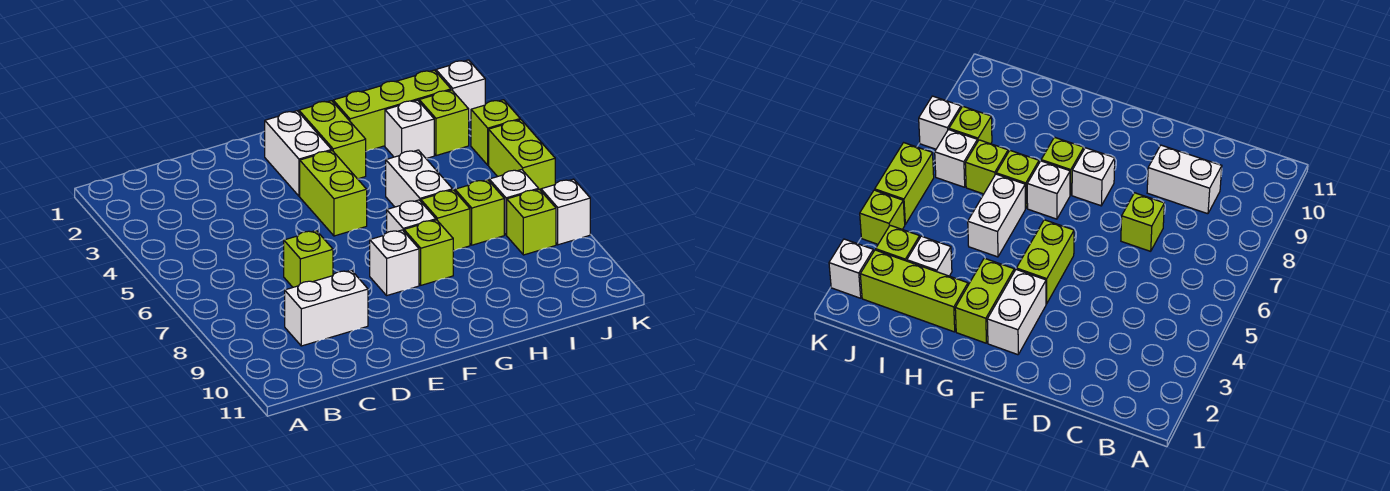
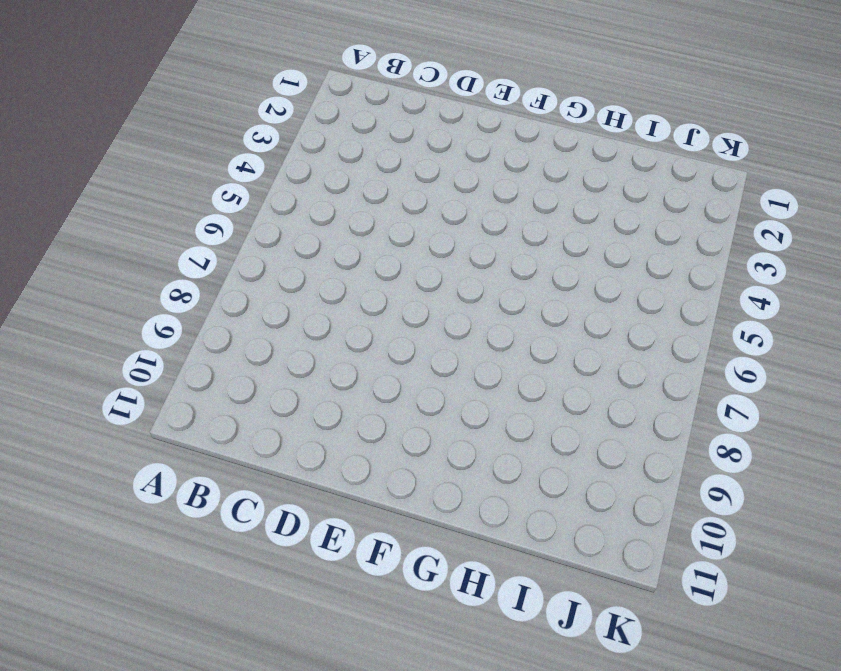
none -> white brick C9:D9 level 1
none -> lime brick D7 level 1
none -> white brick F2:F3 level 1

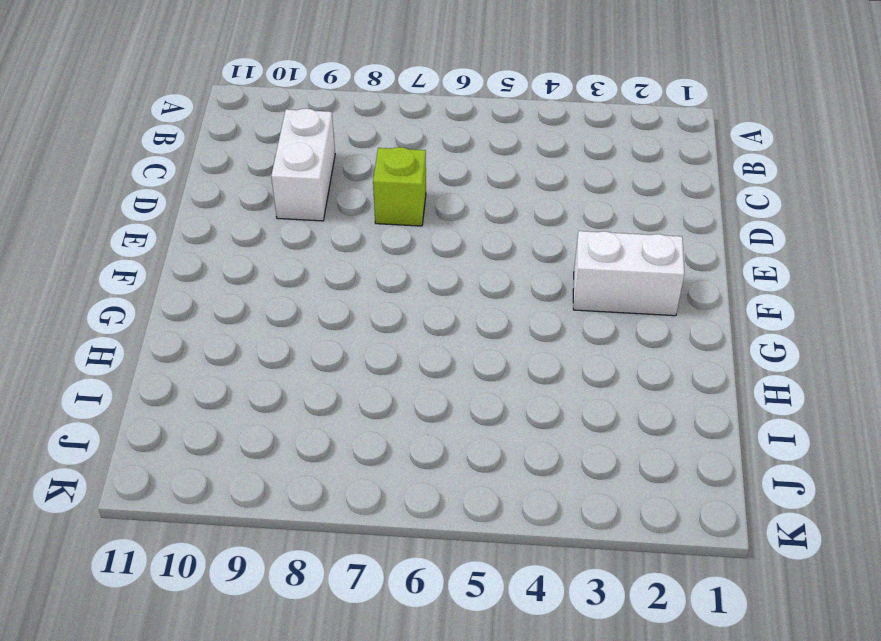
none -> lime brick F4:F5 level 1
none -> white brick F8 level 1
none -> lime brick G2:G3 level 1

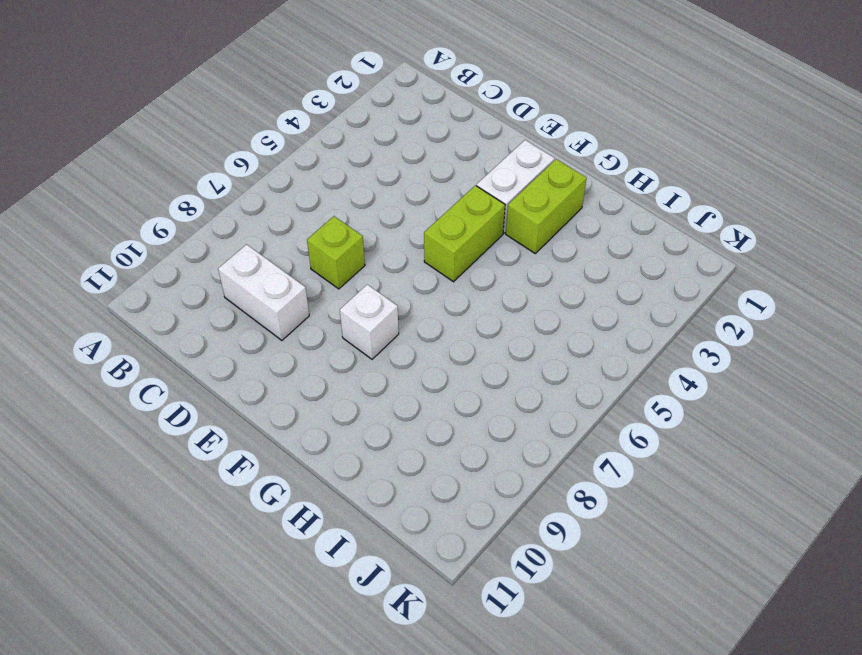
none -> white brick G7 level 1
none -> lime brick G8 level 1
none -> lime brick H2:J2 level 1

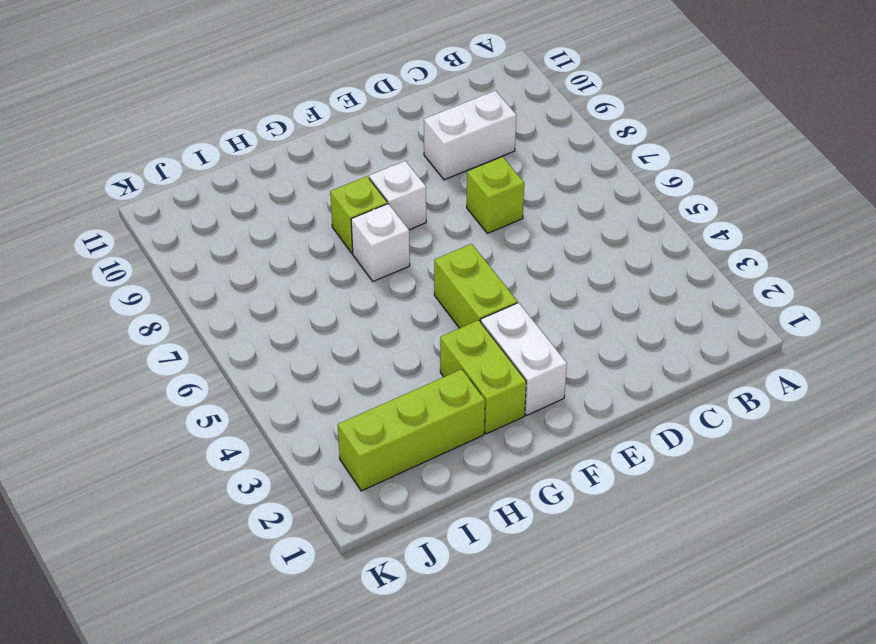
none -> white brick H5:H6 level 1
none -> lime brick H7 level 1
none -> white brick I3 level 1

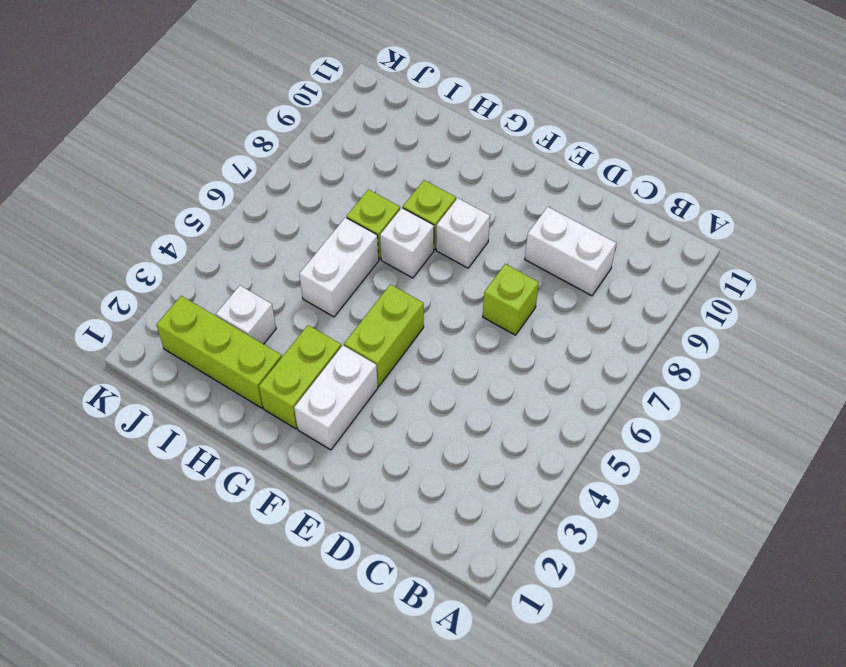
none -> lime brick I7 level 1
none -> lime brick J3 level 1
none -> white brick J7 level 1

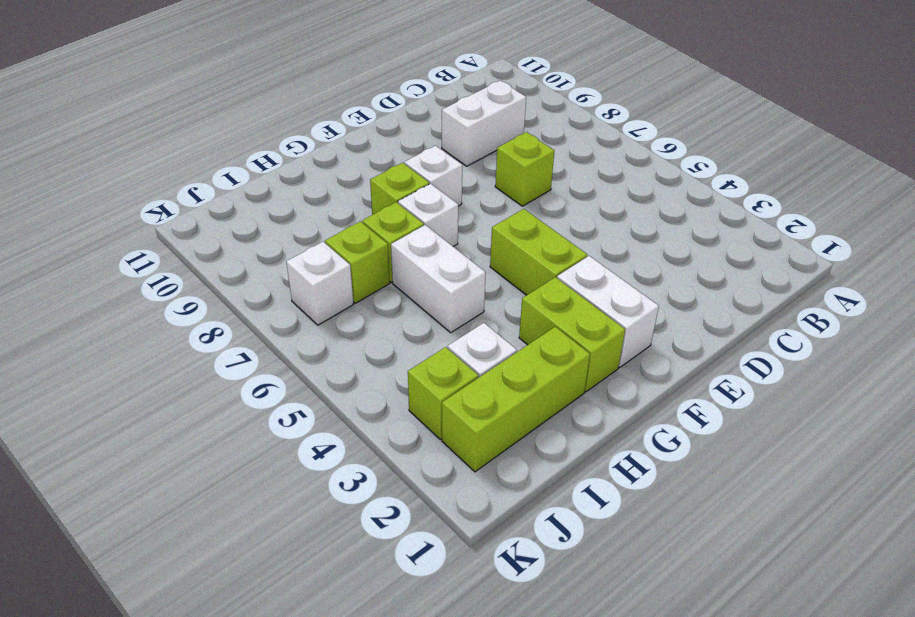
none -> lime brick J8 level 1
none -> white brick K2 level 1
none -> lime brick K4 level 1

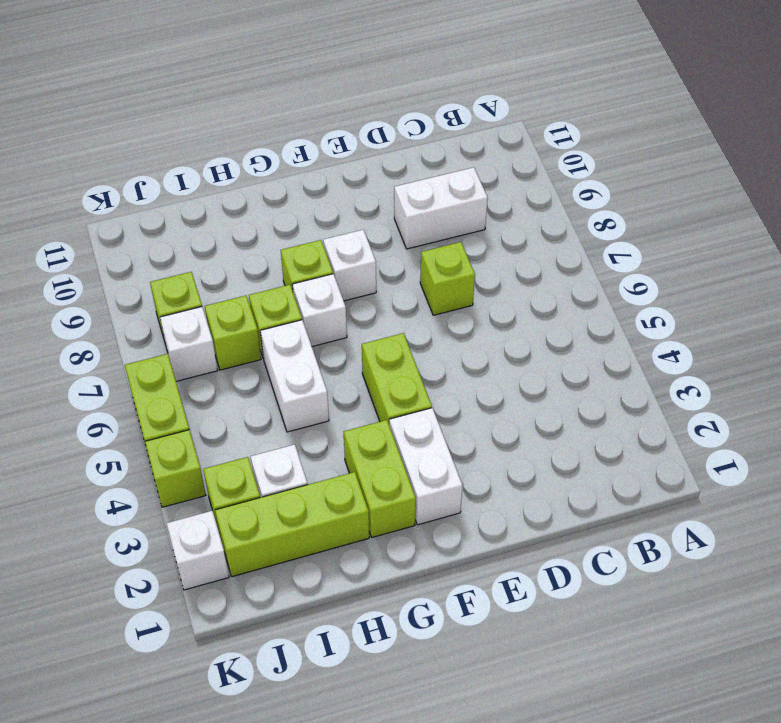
none -> white brick K8 level 1

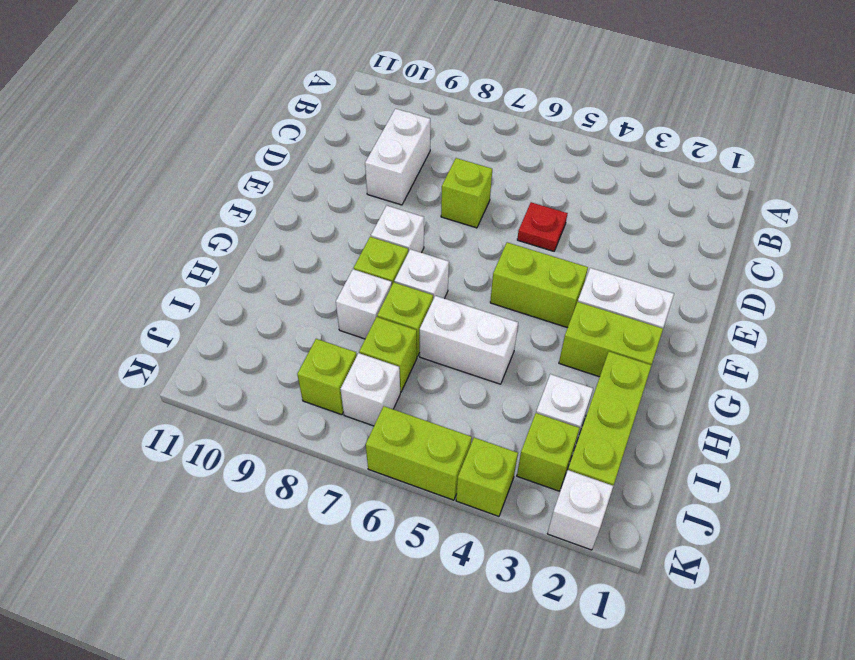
red plate D5 level 1 -> none
white brick H8 level 1 -> white brick K8 level 1

